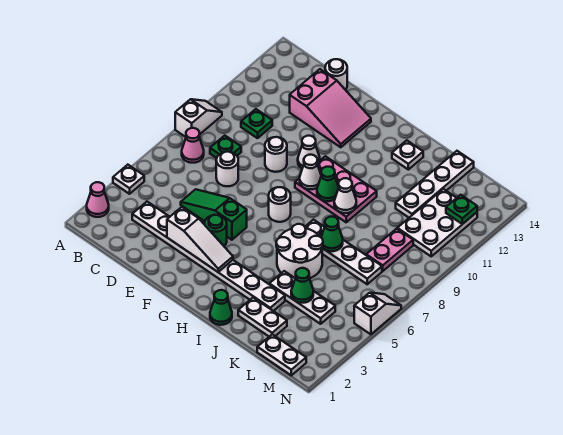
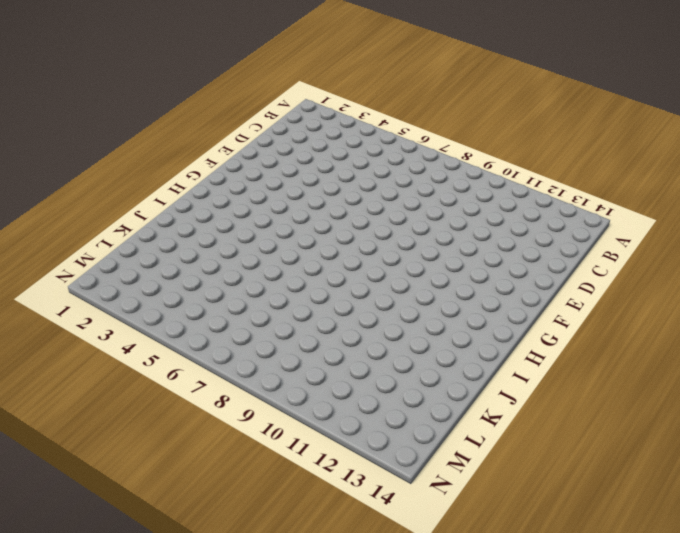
none -> pink cone A2 level 1
none -> white plate A4 level 1
none -> white slope A8:A9 level 1 top 8
none -> pink cone B7 level 1

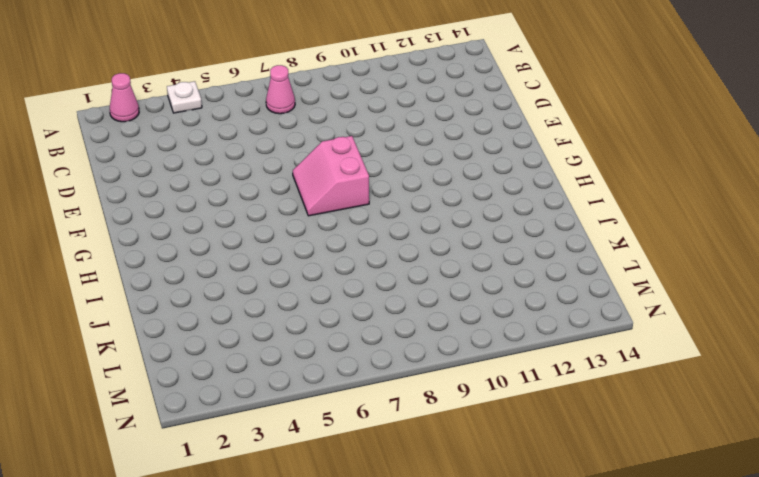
pink slope F7:G8 level 1 top 8 -> white round brick G7 level 1
none -> white slope A8:A9 level 1 top 8
none -> white plate C3:J3 level 1
none -> green plate C8 level 1
none -> green plate C10 level 1

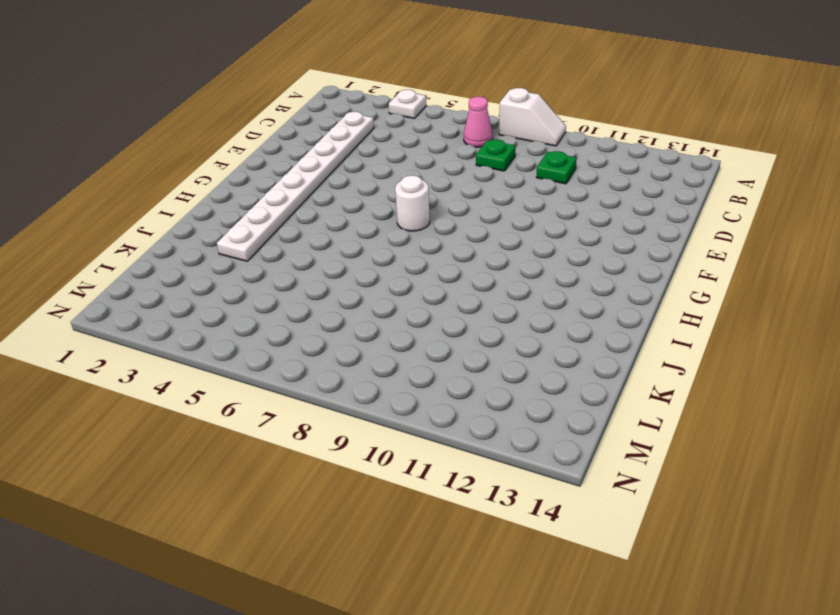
none -> pink cone A2 level 1
none -> green slope D5:F5 level 1 top F
none -> white round brick D7 level 1
none -> pink slope D12:F13 level 1 top D

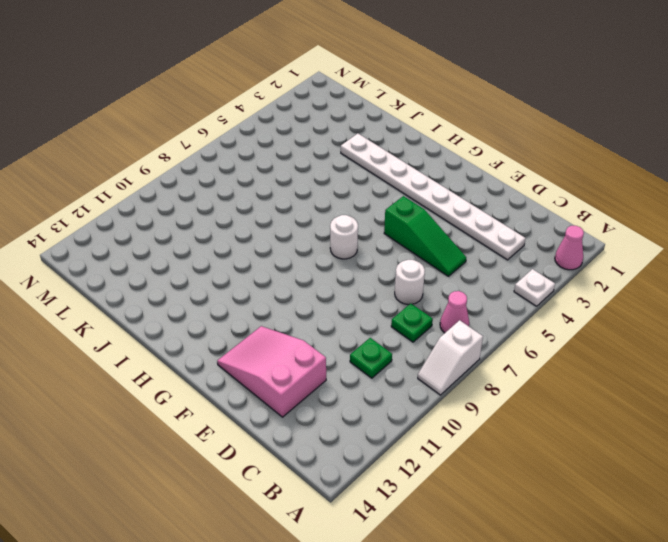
none -> white round brick D14 level 1
none -> white round brick E9 level 1
none -> green round brick F4 level 1
none -> white cone F10 level 1

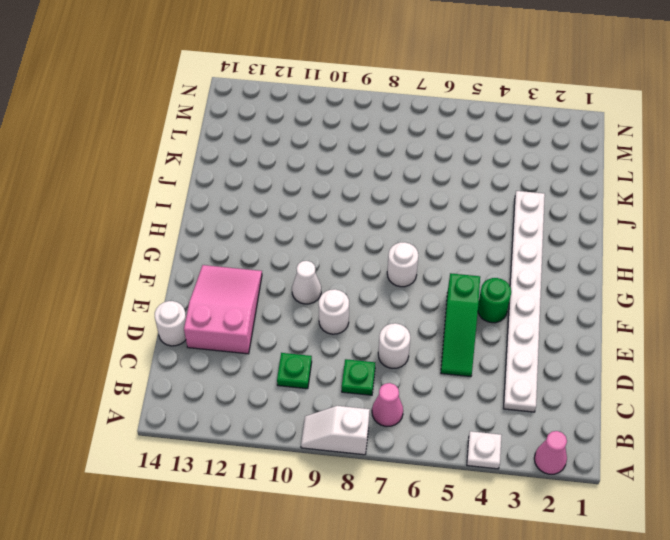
none -> pink plate G9:I10 level 1
none -> green cone I1 level 1
none -> white round brick I5:J6 level 1
none -> white plate I7:L7 level 1

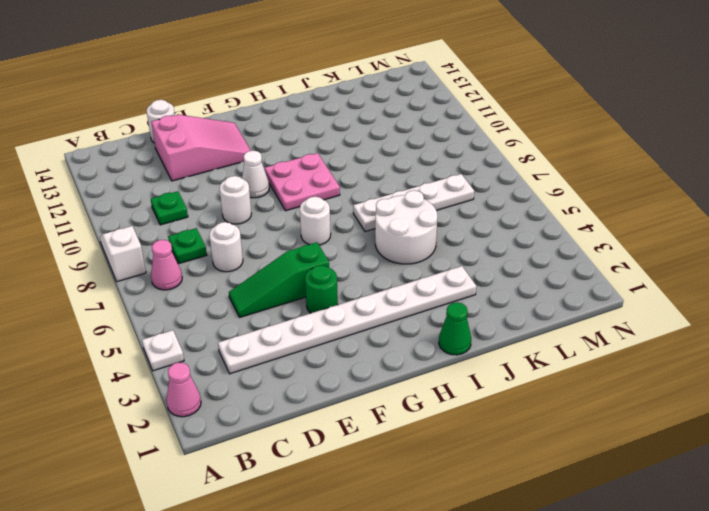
pink plate G9:H10 level 1 -> pink plate G9:I10 level 1
none -> white plate I13 level 1
none -> white plate J2:K2 level 1
none -> white plate J4:L4 level 1
none -> white plate K11:K14 level 1

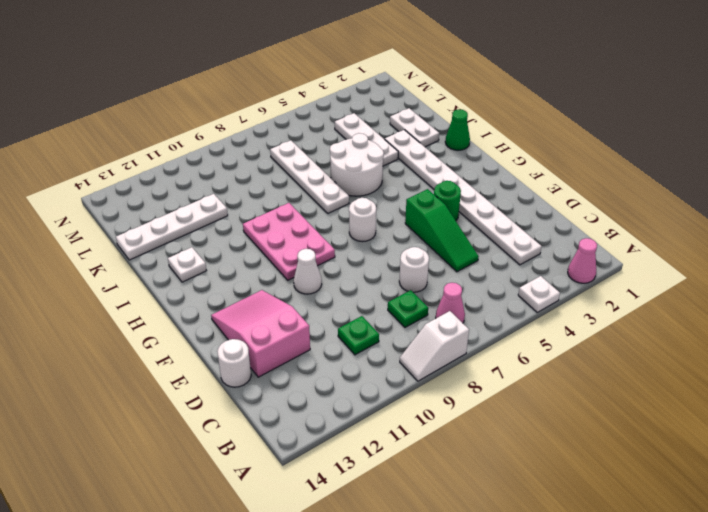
none -> white round brick E9 level 1
none -> white plate L1:M1 level 1
none -> pink plate L8:L9 level 1
none -> white plate L10:M12 level 1

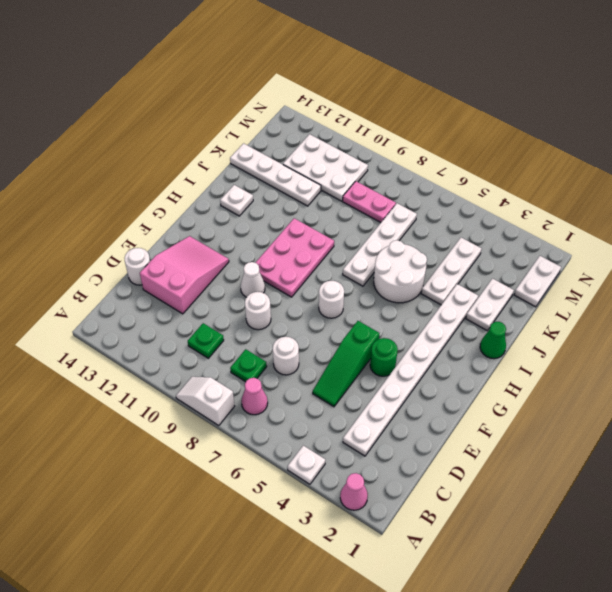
none -> white slope N5:N6 level 1 top 5
none -> white slope E3:G3 level 2 top E
none -> white cone G9 level 2
none -> green cone H9 level 2

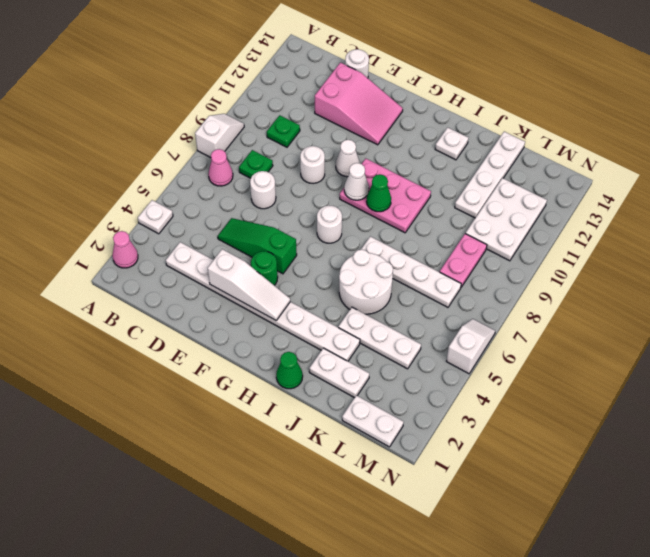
none -> white cone I9 level 2
none -> green cone J7 level 2
none -> green cone K4 level 2
none -> green plate M12 level 2

